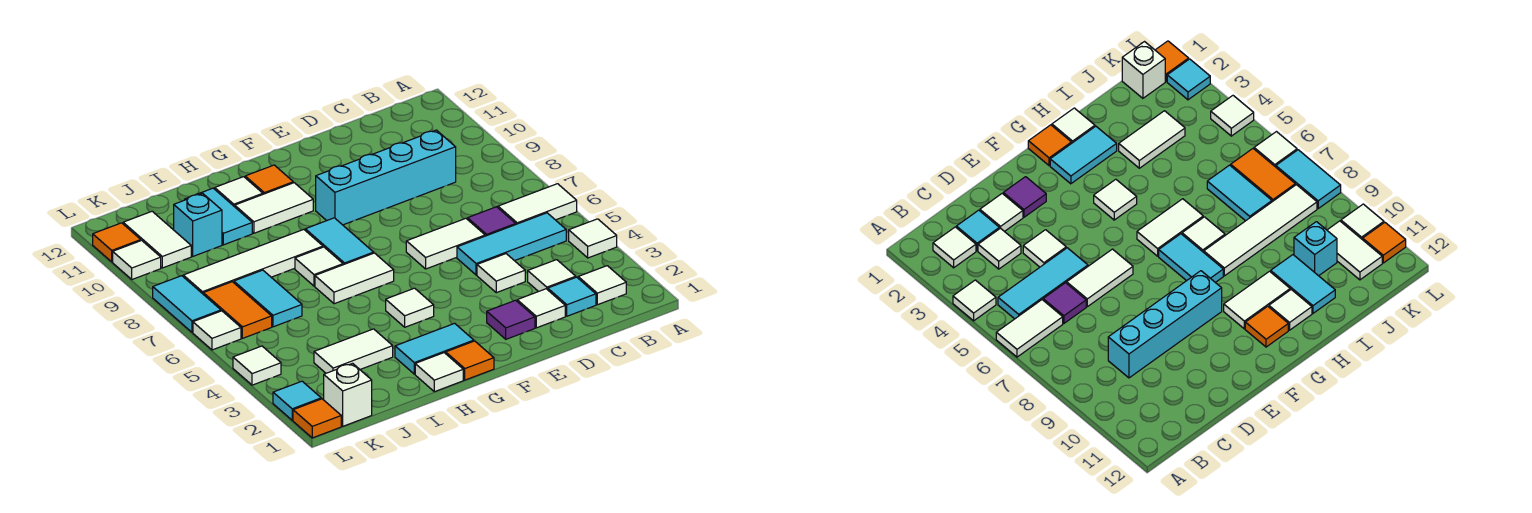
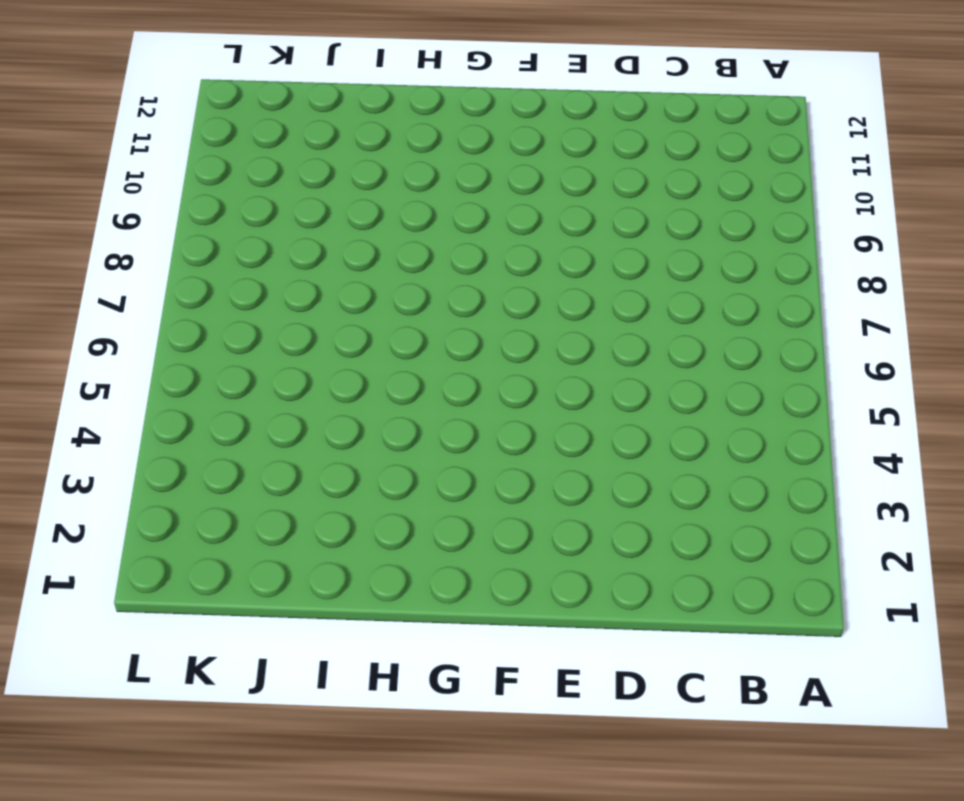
none -> white tile A4 level 1
none -> white tile A6:B6 level 1
none -> white tile B2 level 1
none -> cyan tile B5:D5 level 1

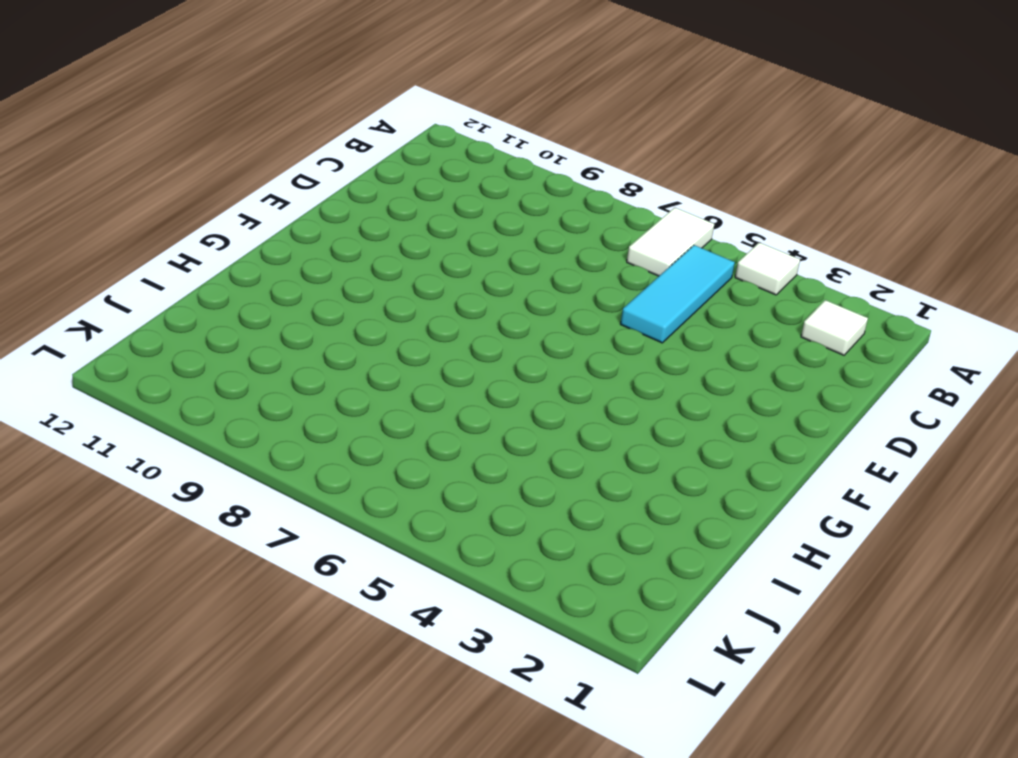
none -> cyan tile C2 level 1
none -> white tile C3 level 1
none -> purple tile C6 level 1
none -> cyan brick C9:F9 level 1

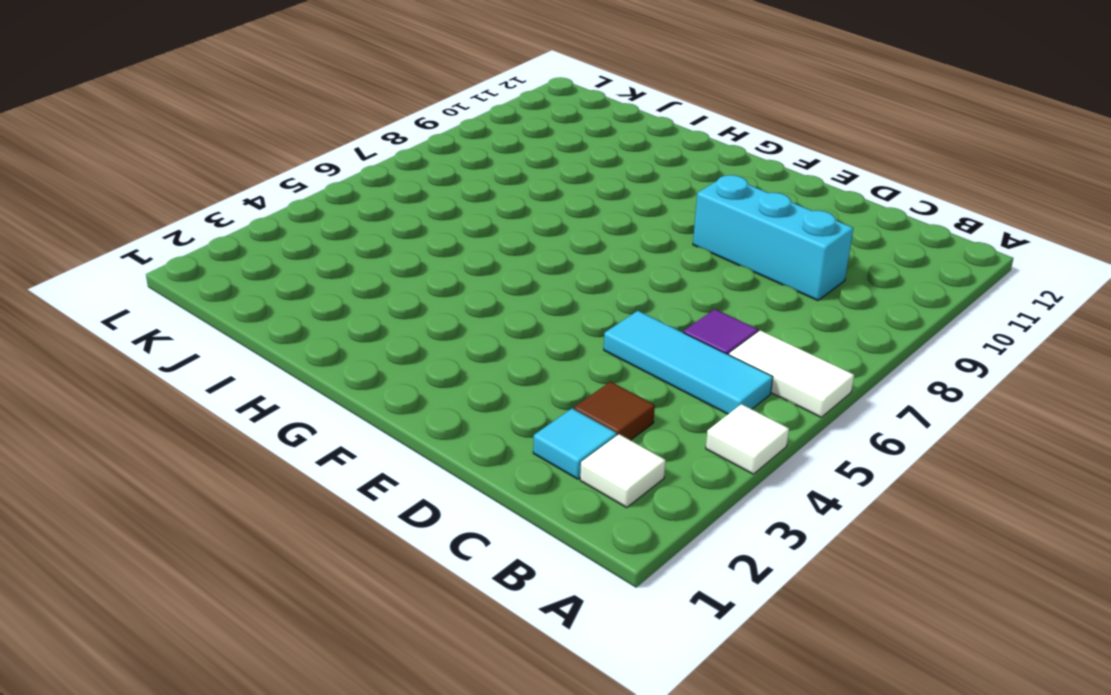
brown tile C3 level 1 -> white tile C3 level 1
cyan brick C9:E9 level 1 -> cyan brick C9:F9 level 1
none -> white tile D2 level 1
none -> white tile D4 level 1
none -> white tile D6:E6 level 1
none -> purple tile E2 level 1

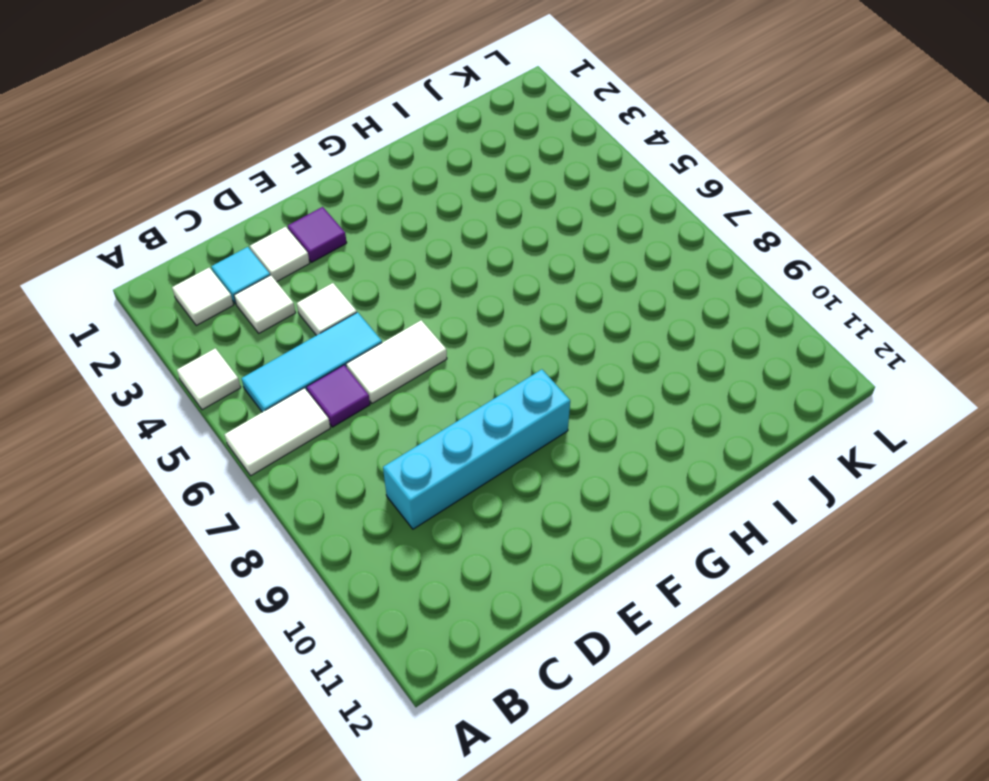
none -> orange tile G1 level 1
none -> cyan tile G2:H2 level 1
none -> white tile G4 level 1
none -> white tile G6:H6 level 1

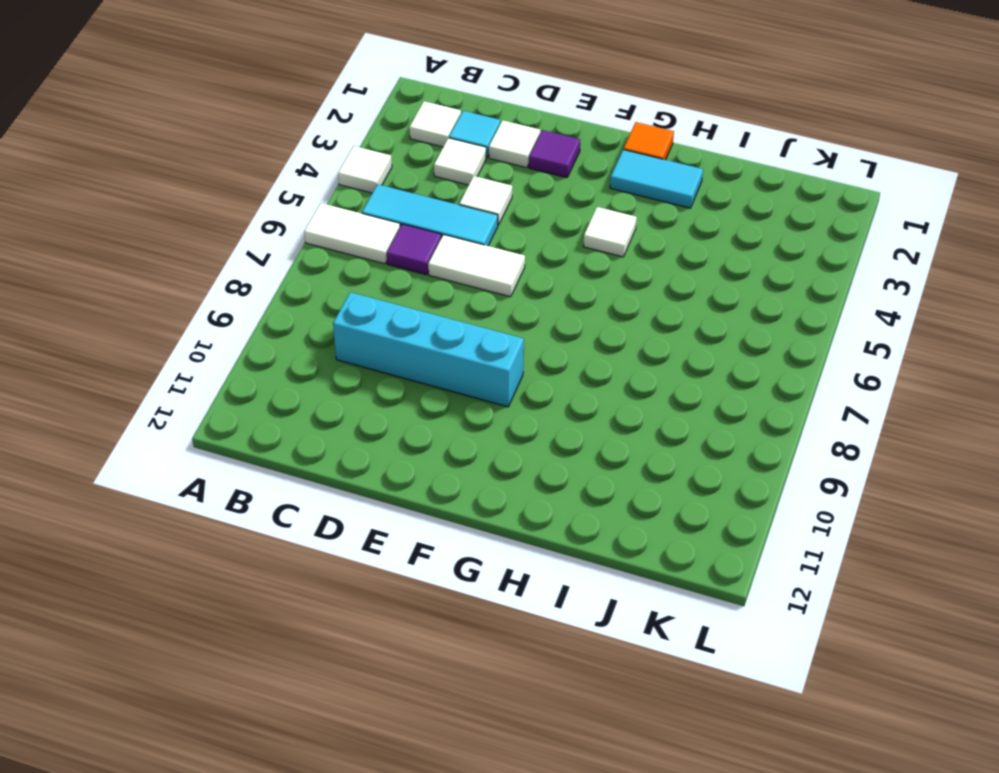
none -> white tile G6:H6 level 1
none -> cyan tile G7:G8 level 1
none -> white tile G10:H10 level 1
none -> orange tile G11 level 1

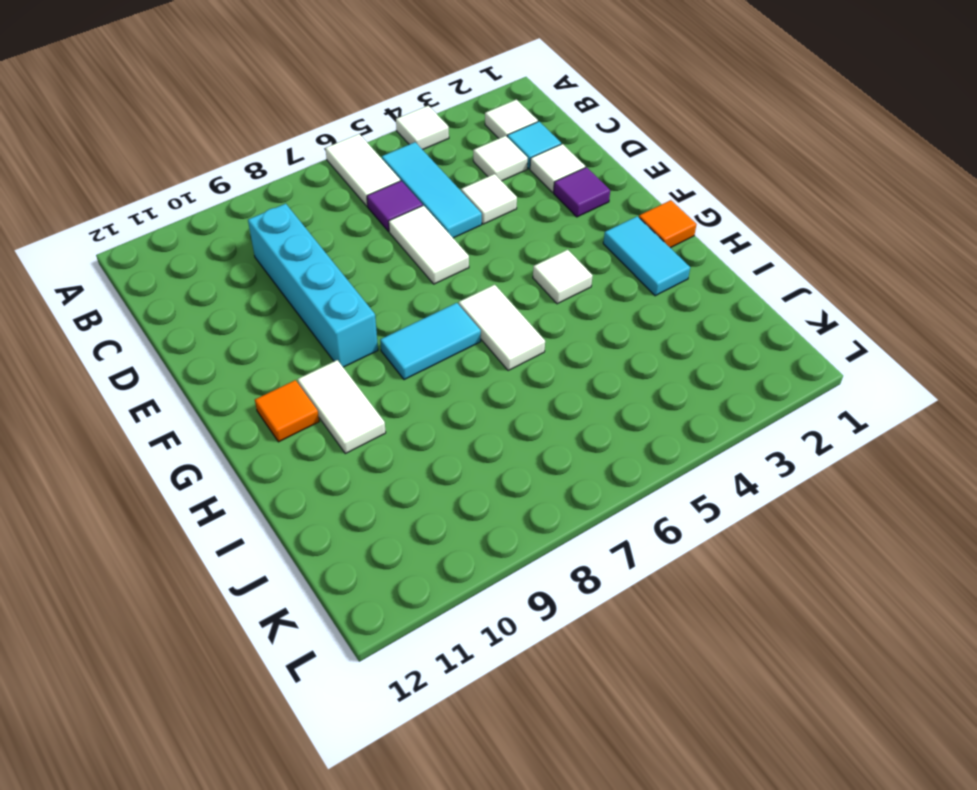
none -> white tile H1 level 1
none -> white tile H7 level 1
none -> white tile H8:K8 level 1
none -> white tile H11 level 1

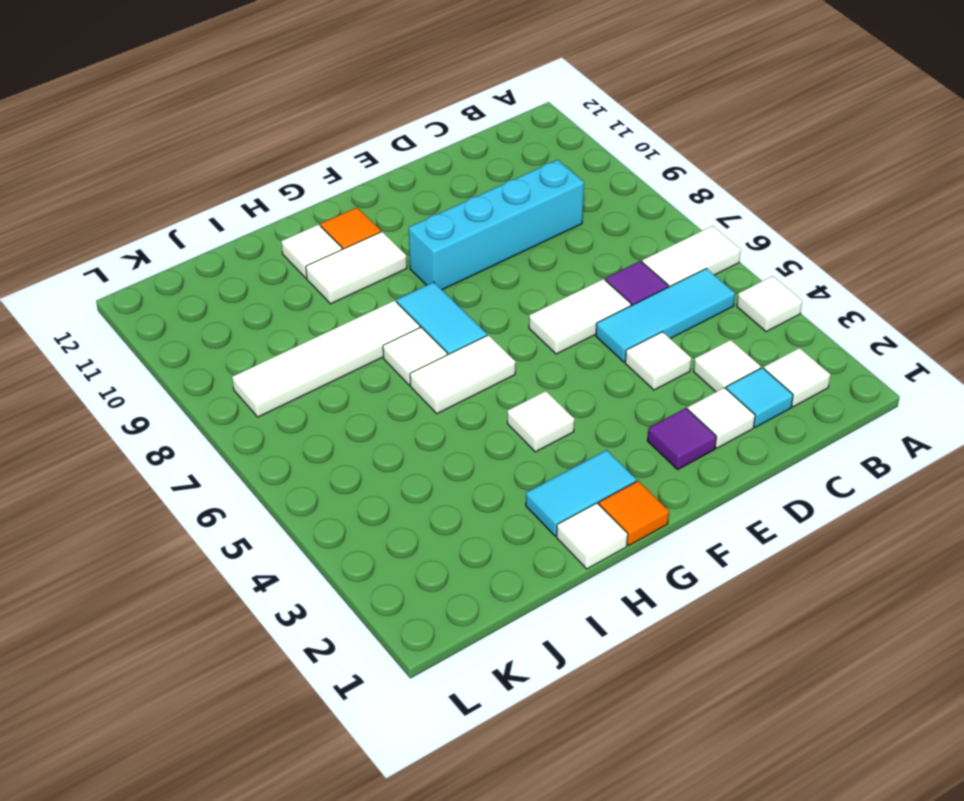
none -> white tile I3:J3 level 1
none -> cyan tile I10:I11 level 1
none -> cyan tile J6:J7 level 1
none -> cyan brick J10 level 1

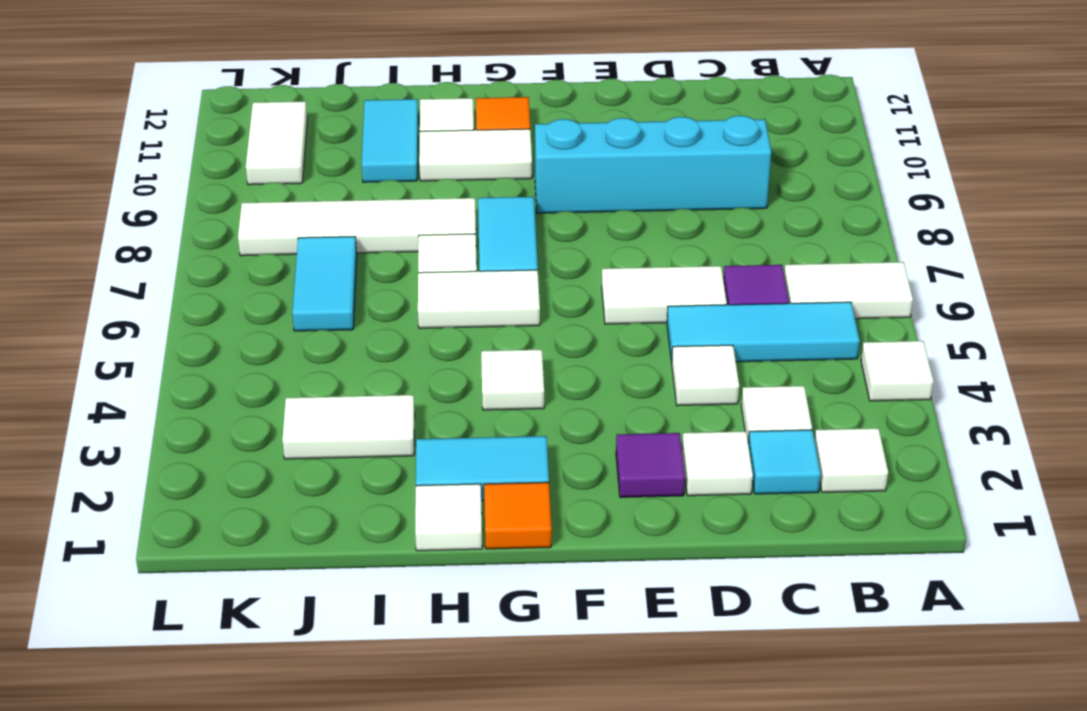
none -> cyan brick J10 level 1
none -> white brick K1 level 1
none -> orange tile K6:K7 level 1
none -> orange tile L1 level 1

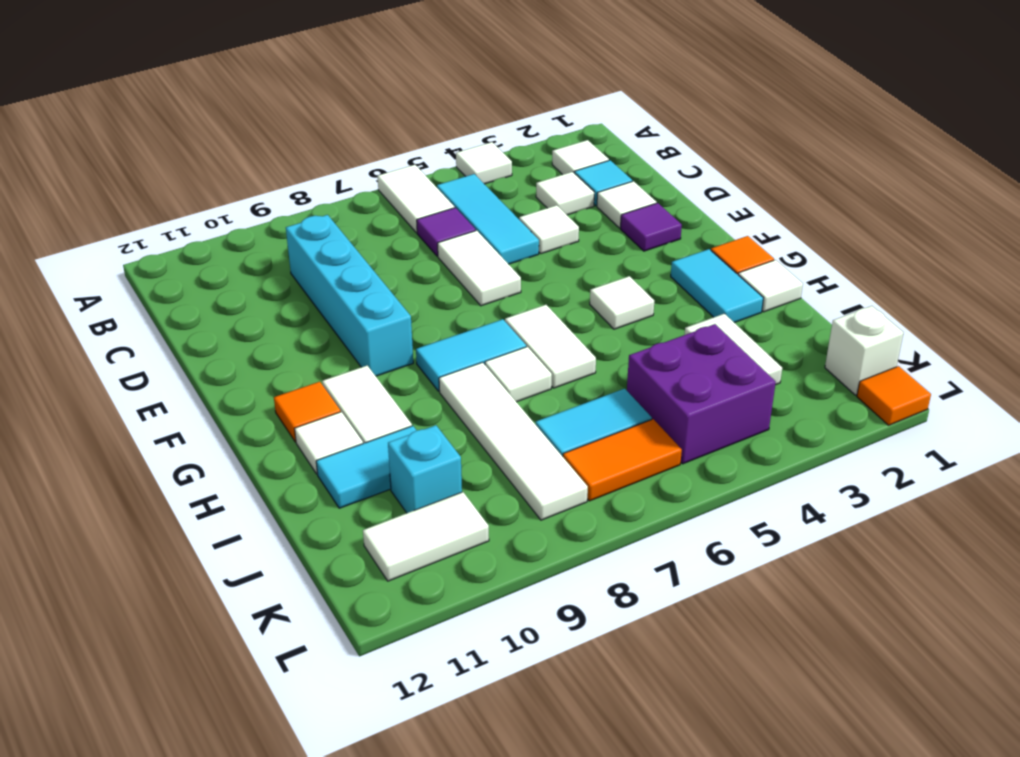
purple brick J4:K5 level 1 -> none
none -> cyan tile L2 level 1
none -> white tile L4 level 1
none -> white tile L6 level 1
none -> cyan tile L7:L8 level 1

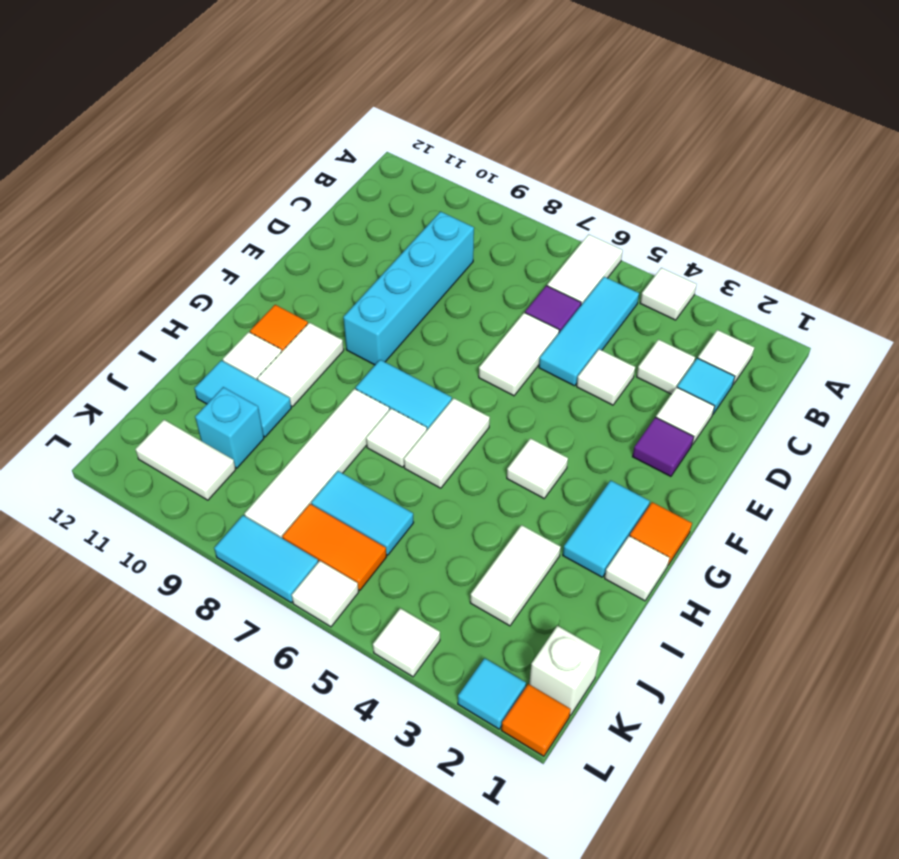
none -> white tile L10 level 1
none -> orange tile L11 level 1

